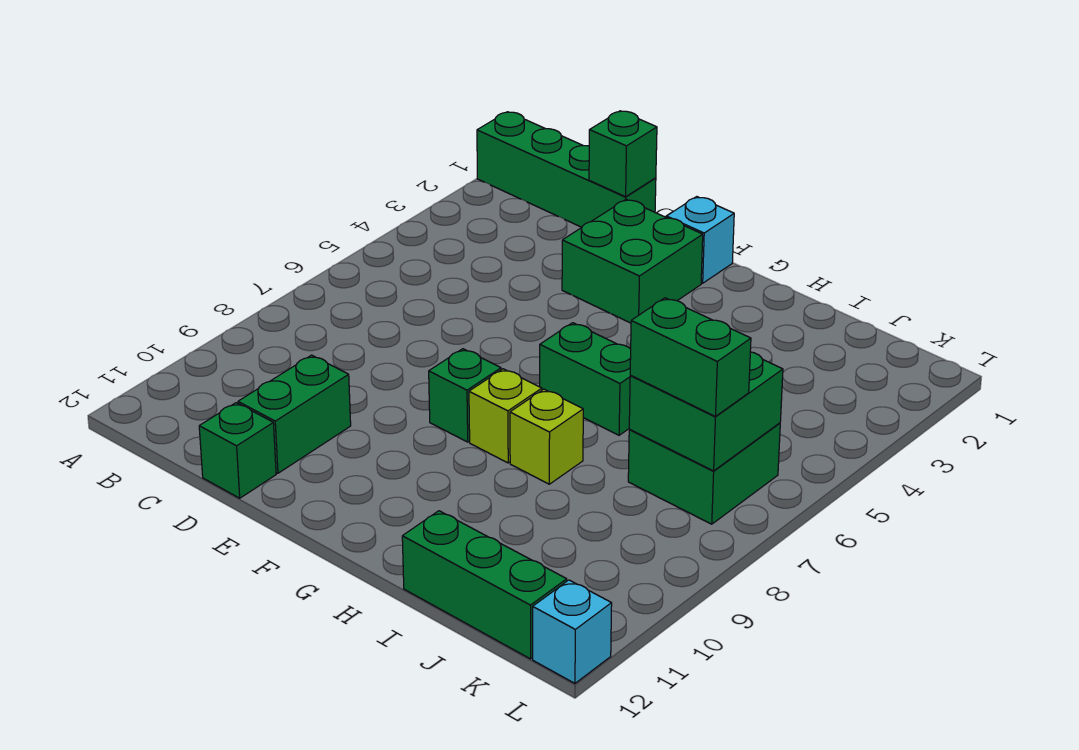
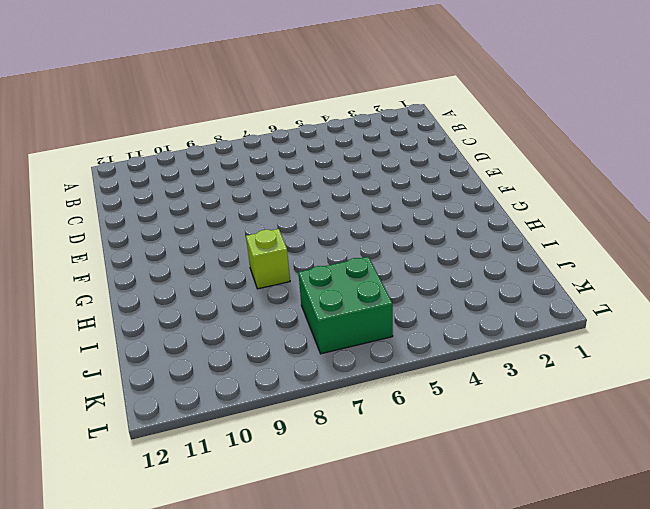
none -> green brick A1:D1 level 1
none -> green brick D10:D11 level 1
none -> green brick D12 level 1

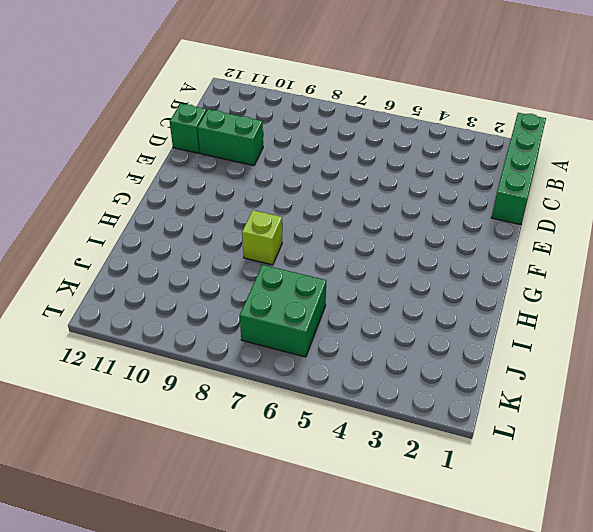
none -> green brick E2:F3 level 1
none -> cyan brick F1 level 1
none -> green brick F8 level 1

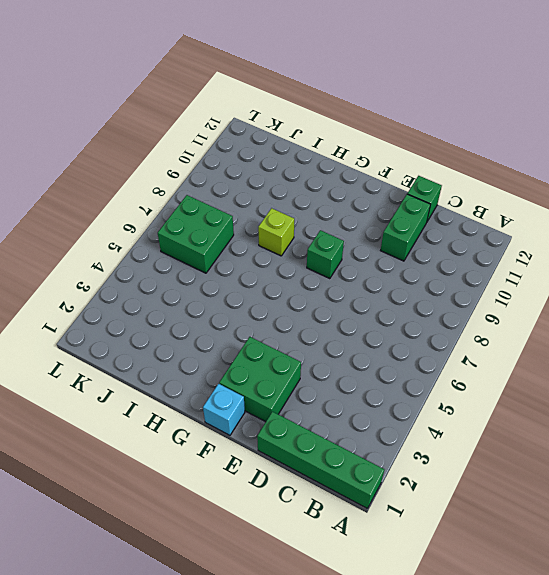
none -> green brick G6:H6 level 1
none -> lime brick G8 level 1
none -> green brick I12:K12 level 1

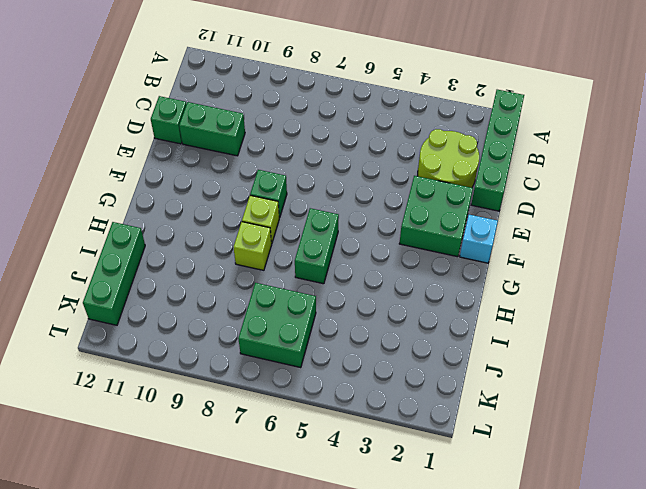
lime round brick C2:D3 level 1 -> none
none -> cyan brick L12 level 1
none -> green brick D1 level 2
none -> green brick J6:K7 level 2

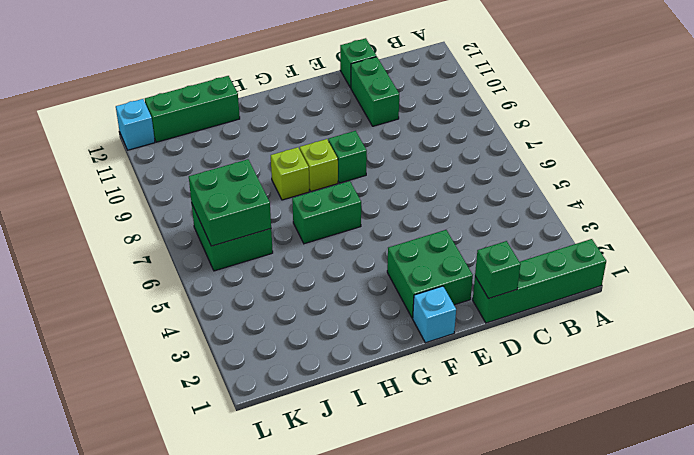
none -> green brick J7:K7 level 3

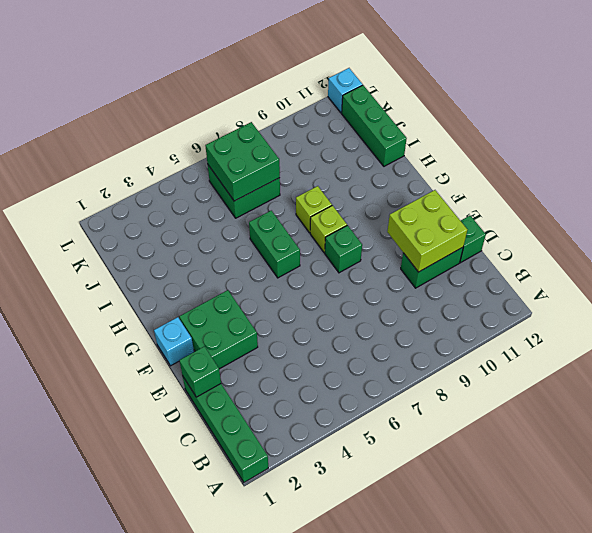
lime brick D10:E11 level 2 -> none
none -> green brick J7:K7 level 3

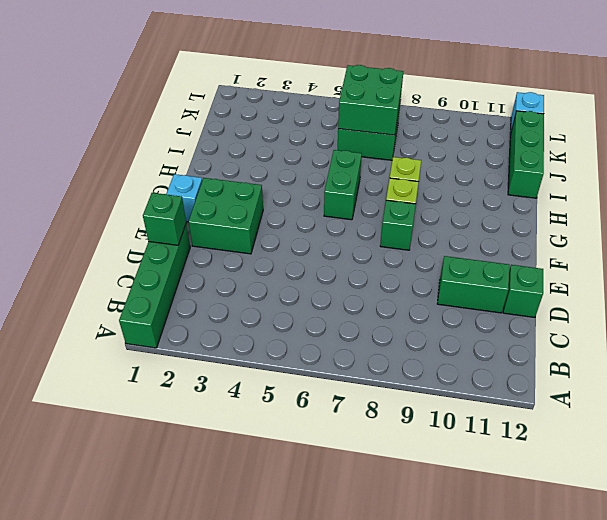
none -> green brick J7:K7 level 3

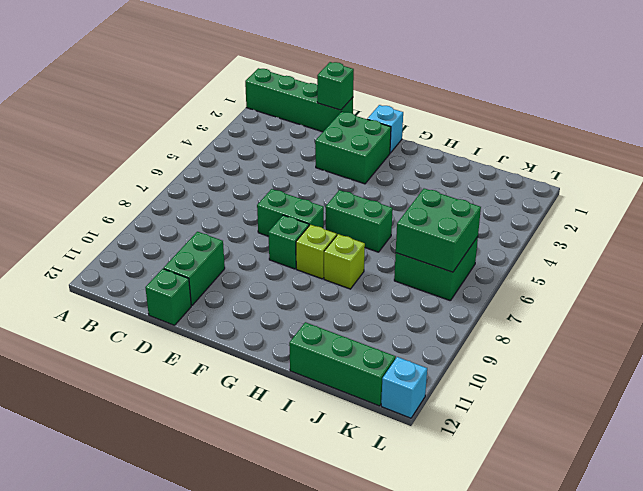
green brick E7:F7 level 1 -> green brick J7:K7 level 3

